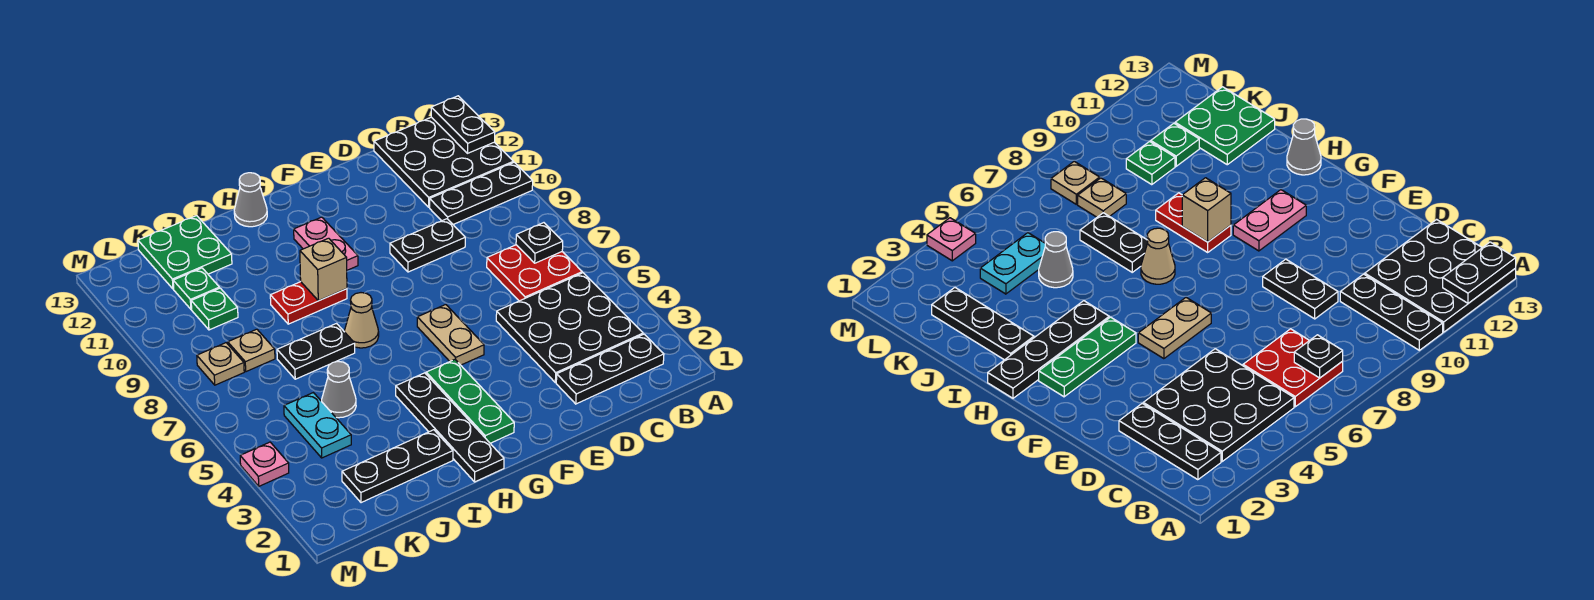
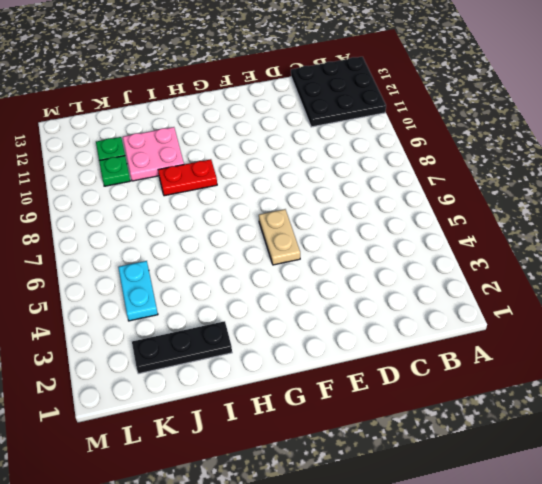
pink plate I10:J11 level 1 -> none
none -> black plate A10:C10 level 1
none -> black plate B2:D2 level 1
none -> black plate B3:D5 level 1

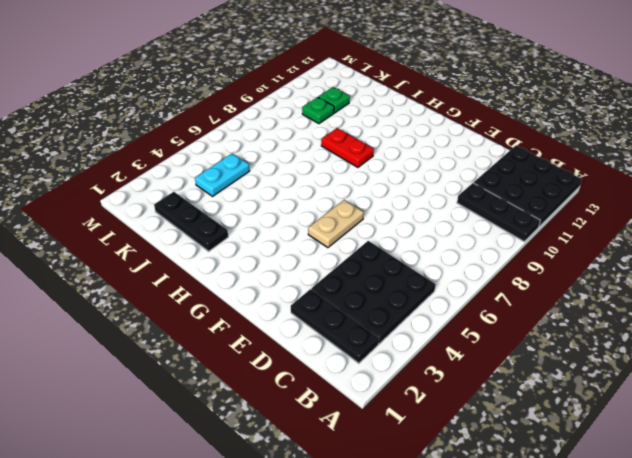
none -> red plate B6:C7 level 1
none -> black plate D9:E9 level 1
none -> green plate G2:G4 level 1

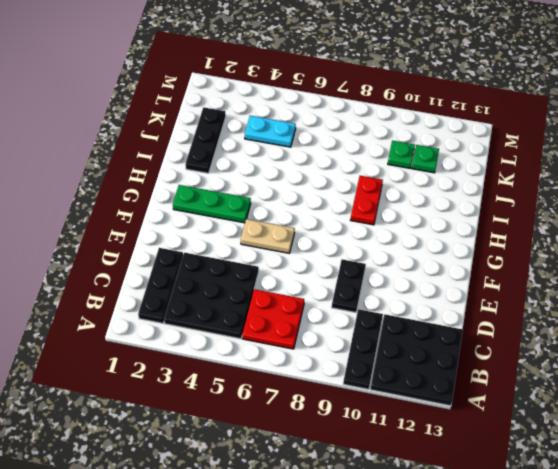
none -> pink plate G10:G11 level 1
none -> black plate H1:H4 level 1
none -> tan cone H7 level 1

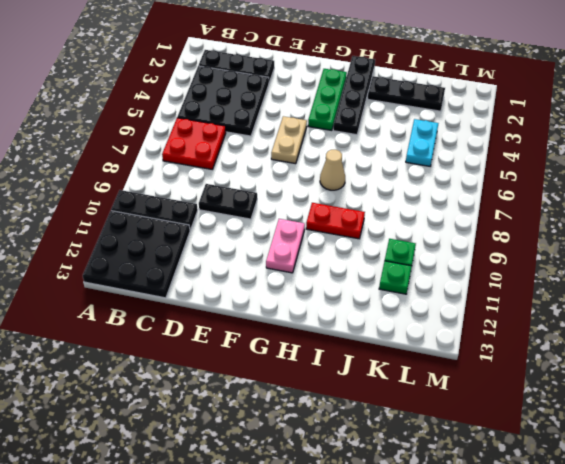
none -> grey cone H13 level 1
none -> black plate I7:J7 level 1
none -> grey cone J5 level 1

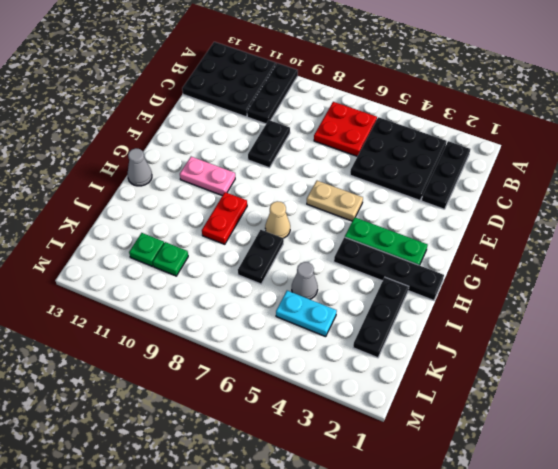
none -> green plate J12:K13 level 1
none -> tan plate K8 level 1
none -> tan plate L8 level 1

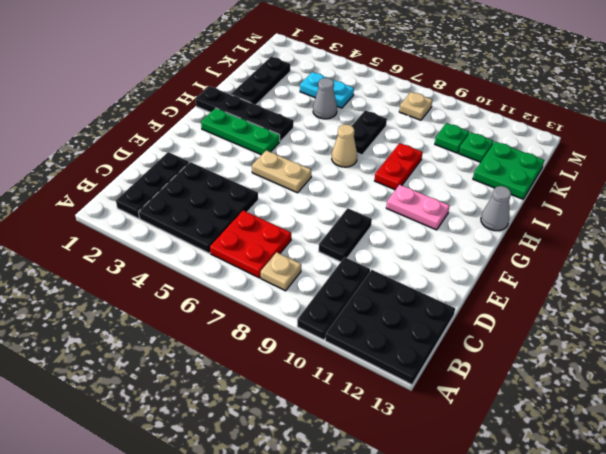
tan plate B8 level 1 -> tan plate K8 level 1
none -> pink plate M4 level 1
none -> black plate A12:A13 level 2
none -> black plate B7 level 2

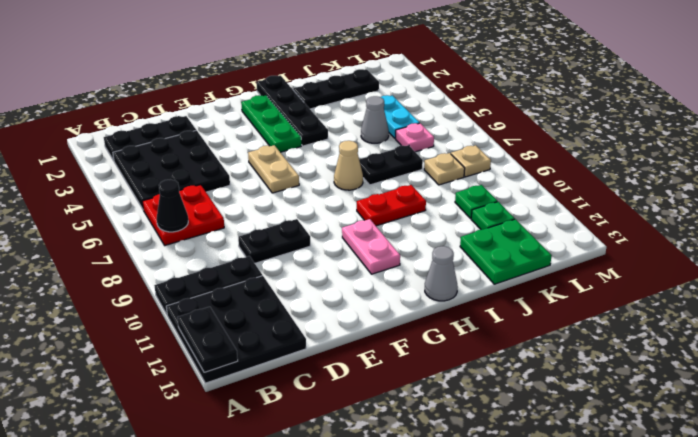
black cone B7 level 2 -> black plate B7 level 2
pink plate K6 level 1 -> pink plate M4 level 1
none -> tan brick H9 level 2

